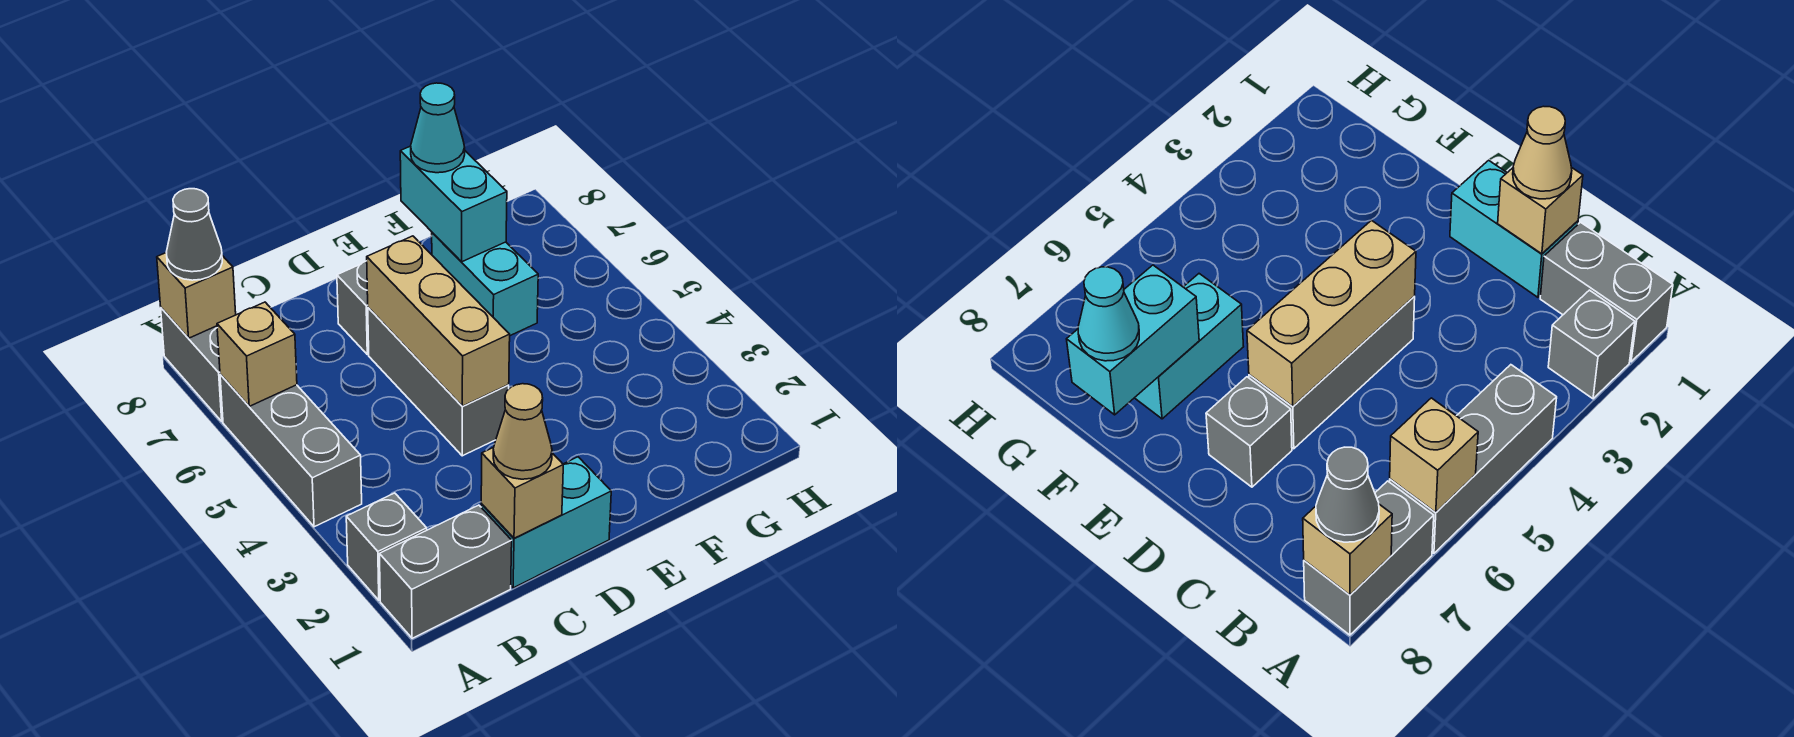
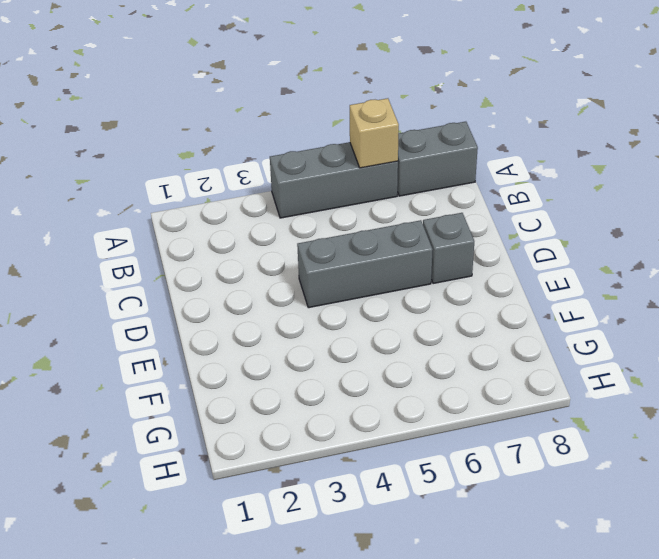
none -> grey brick A1:B1 level 1
none -> grey brick A2 level 1
none -> cyan brick C1:D1 level 1

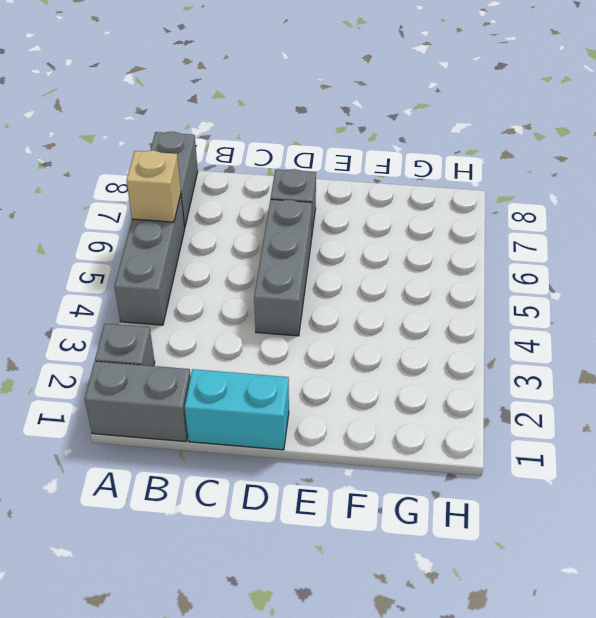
none -> cyan brick F6:F7 level 1
none -> tan brick A8 level 2
none -> tan brick C1 level 2

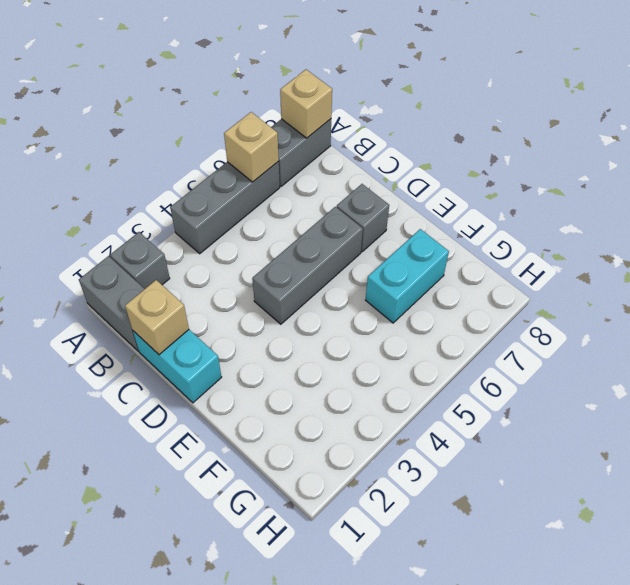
none -> tan brick D4:D6 level 2
none -> cyan brick F7:F8 level 2
none -> grey cone A8 level 3

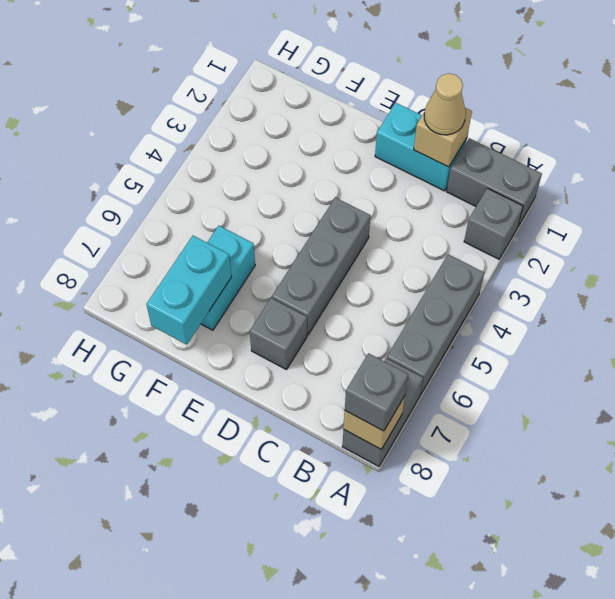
grey brick A8 level 3 -> grey cone A8 level 3
none -> tan brick A6 level 2
none -> tan brick D4:D6 level 2
none -> cyan cone F8 level 3

